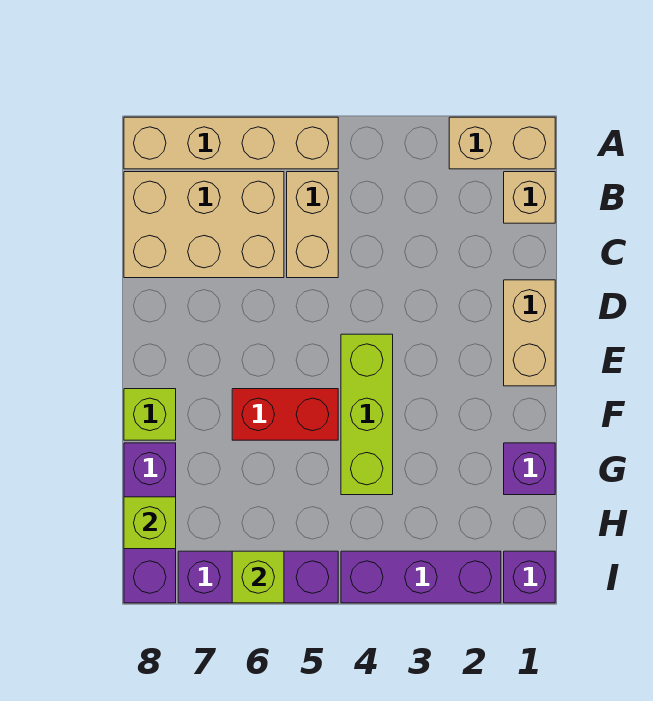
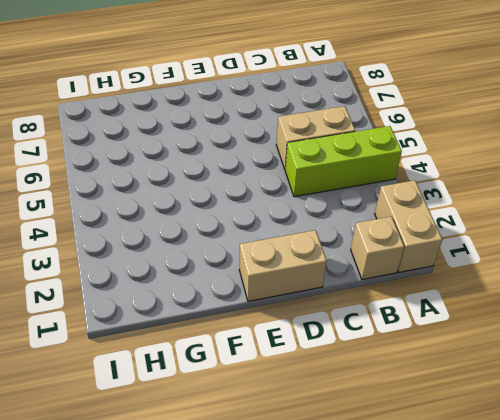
lime brick A4:C4 level 1 -> lime brick E4:G4 level 1
none -> tan brick A5:A8 level 1
none -> tan brick B6:C8 level 1
none -> red brick F5:F6 level 1

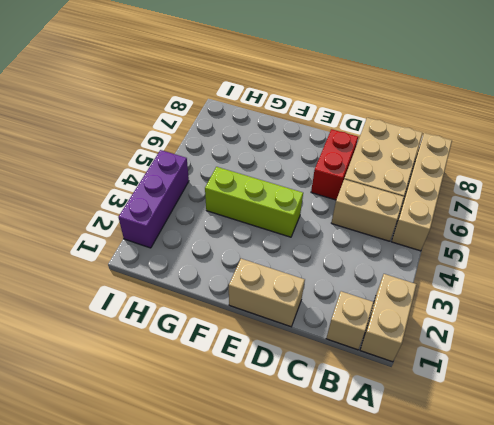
red brick D6:D7 level 1 -> red brick F5:F6 level 1
none -> lime brick F8 level 1
none -> purple brick G1 level 1
none -> purple brick G8:I8 level 1

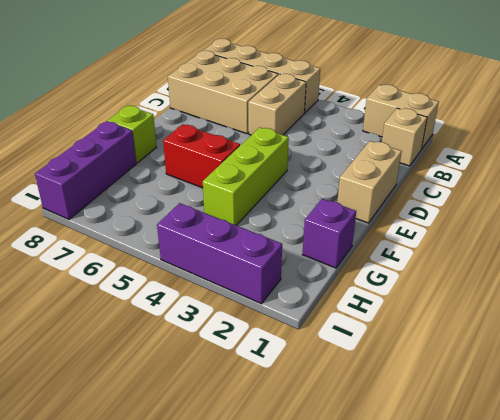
none -> purple brick I1 level 1
none -> purple brick I5:I7 level 1
none -> lime brick H8 level 2

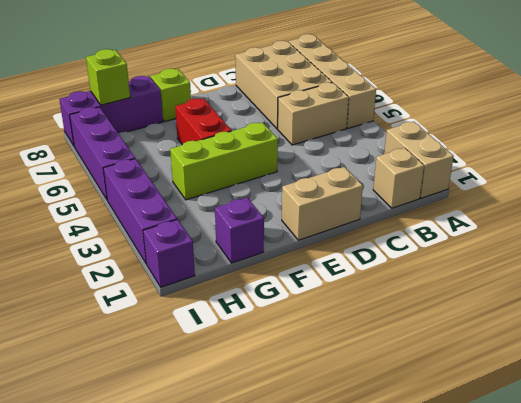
none -> lime brick I6 level 2

